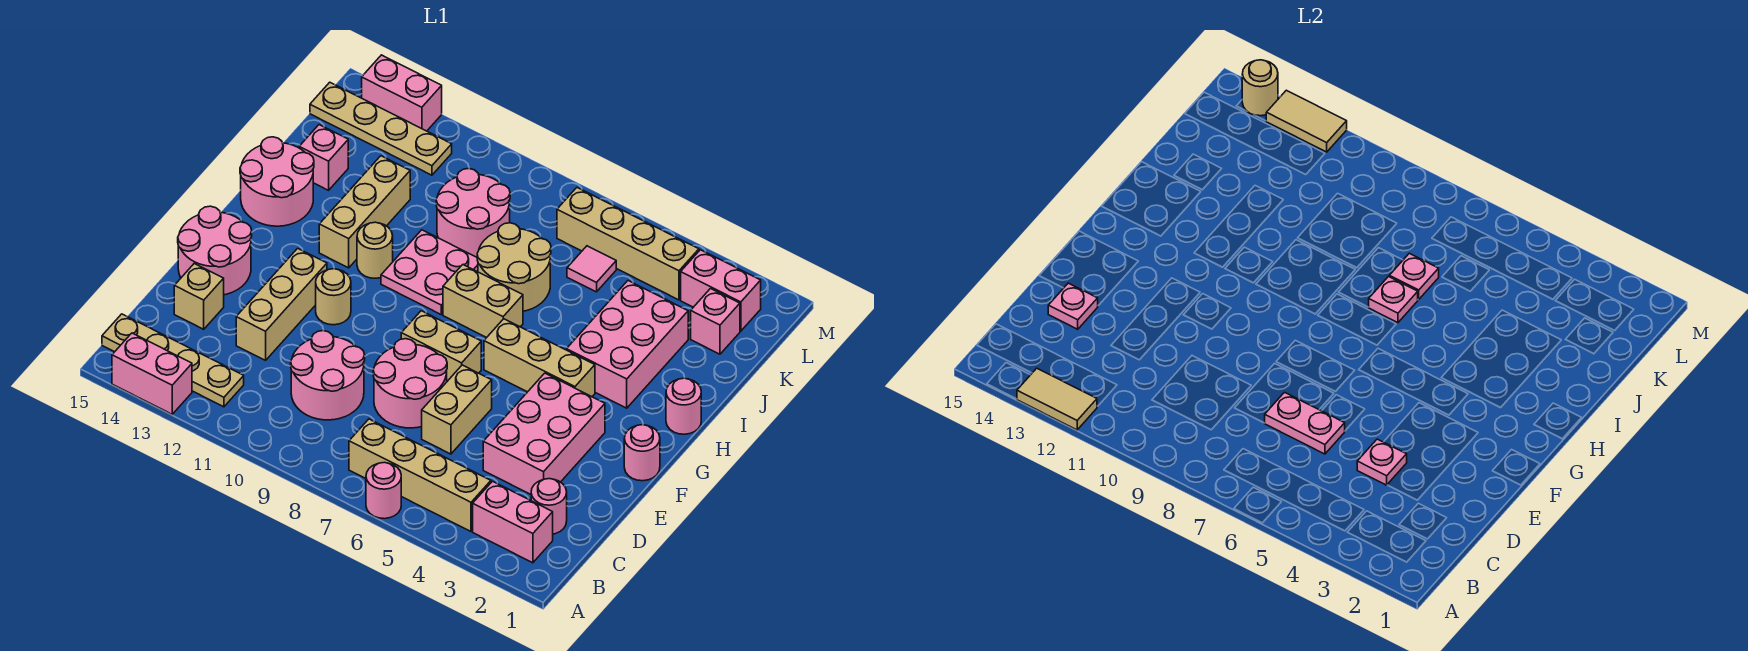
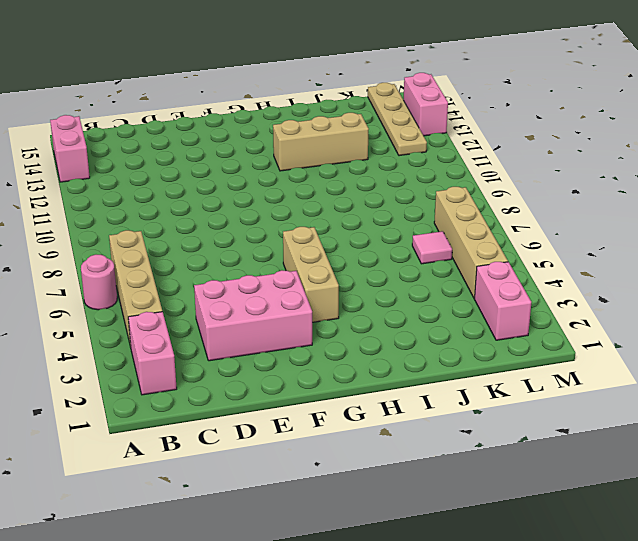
none -> tan plate B12:B15 level 1
none -> pink round brick C2 level 1
none -> pink round brick C9:D10 level 1
none -> tan brick D6:E6 level 1

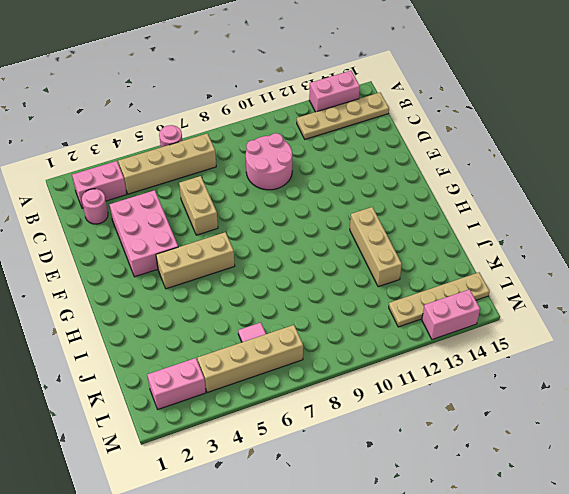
none -> pink round brick D7:E8 level 1
none -> tan brick D12:F12 level 1
none -> tan brick D14 level 1
none -> pink round brick E14:F15 level 1

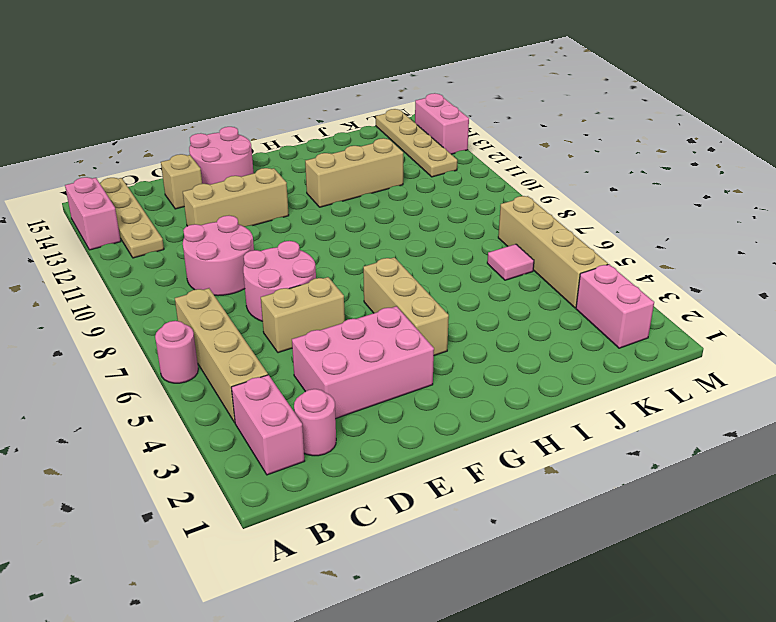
none -> pink round brick F1 level 1
none -> tan brick F7:F8 level 1
none -> tan round brick F11 level 1
none -> pink round brick H1 level 1

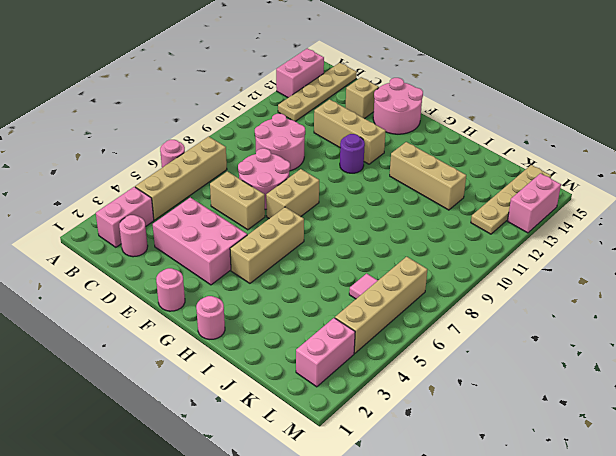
purple round brick F11 level 1 -> tan round brick F11 level 1
none -> pink brick H3:J4 level 1
none -> tan brick H7:H8 level 1
none -> pink plate H9:I10 level 1
none -> tan round brick H11 level 1

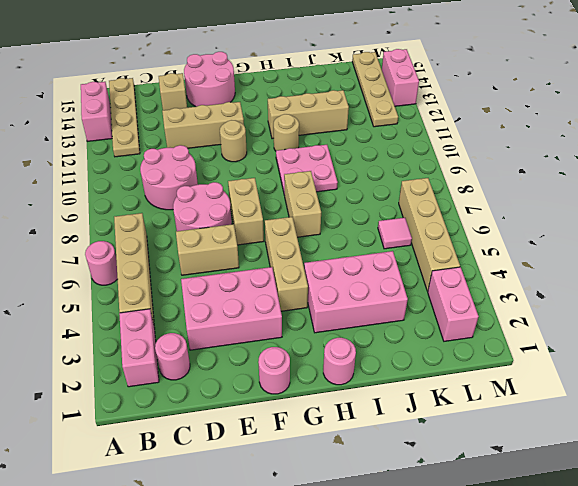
none -> pink round brick H14:I15 level 1
none -> tan round brick I7:J8 level 1
none -> pink round brick J9:K10 level 1
none -> pink brick J14 level 1

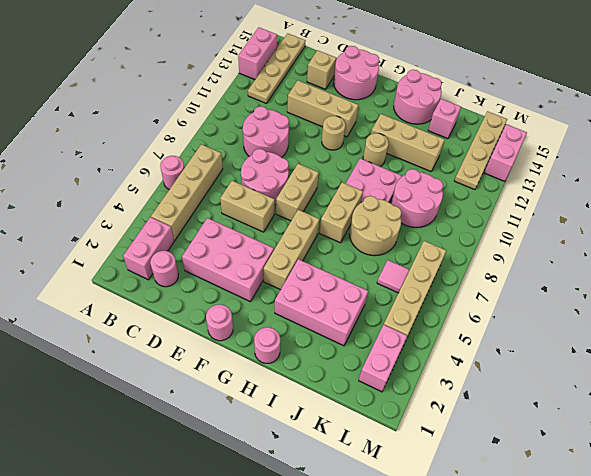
none -> pink brick K2 level 1
none -> tan tile A12:A13 level 2
none -> pink plate D4 level 2
none -> pink plate D6:D7 level 2

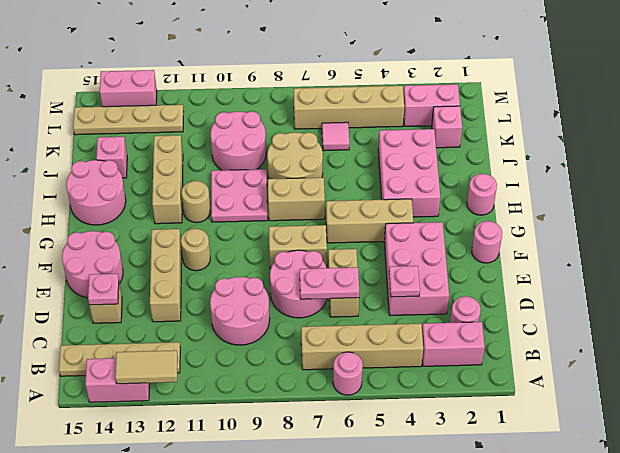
none -> pink plate I7 level 2
none -> pink plate J7 level 2
none -> tan tile M12:M13 level 2
none -> tan round brick M14 level 2

